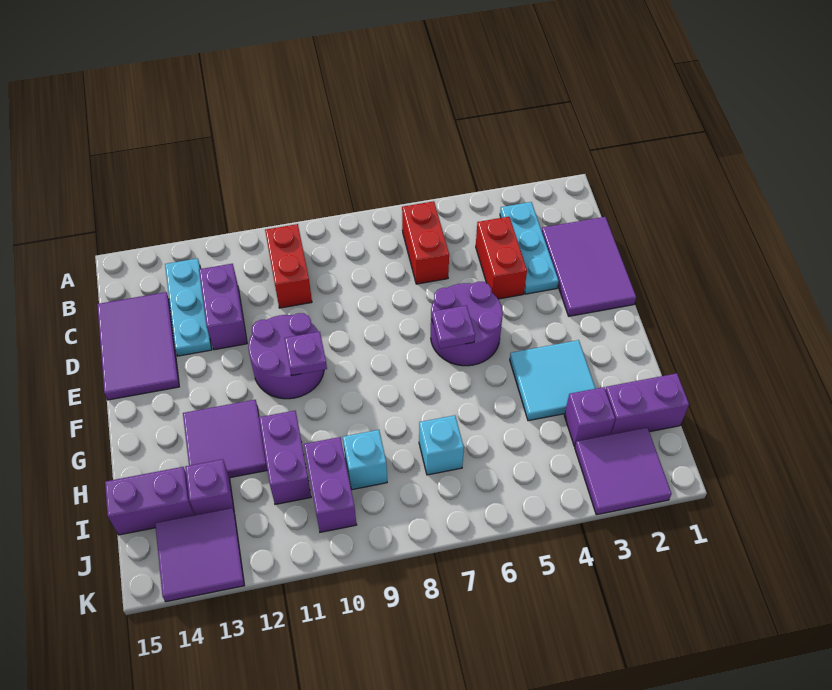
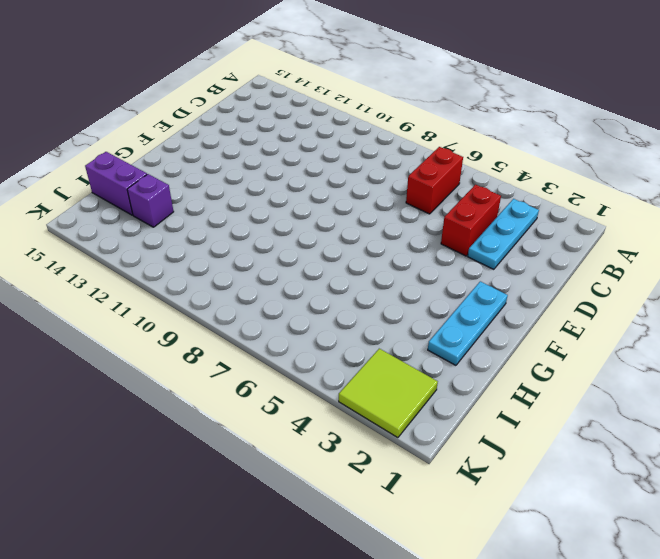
cyan plate F2:H2 level 1 -> cyan plate B13:D13 level 1
lime tile J2:K3 level 1 -> purple tile J2:K3 level 1
none -> red brick B10:C10 level 1
none -> purple tile C1:E2 level 1
none -> purple brick C12:D12 level 1

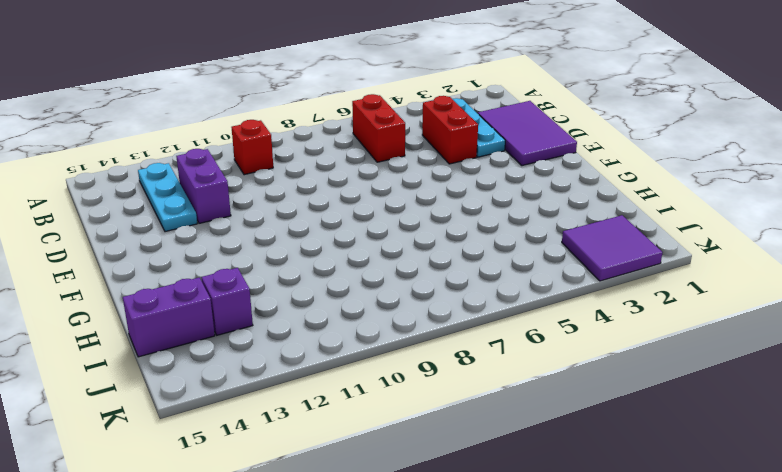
red brick B10 level 1 -> red brick B10:C10 level 1
none -> purple tile C14:E15 level 1
none -> purple round brick E5:F6 level 1
none -> purple round brick E10:F11 level 1

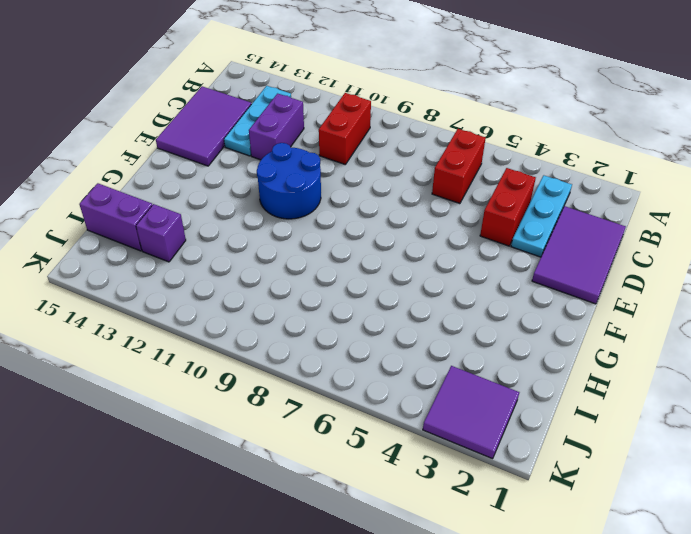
blue round brick E10:F11 level 1 -> purple round brick E10:F11 level 1
none -> purple round brick E5:F6 level 1
none -> cyan tile G3:H4 level 1
none -> purple tile G12:H13 level 1

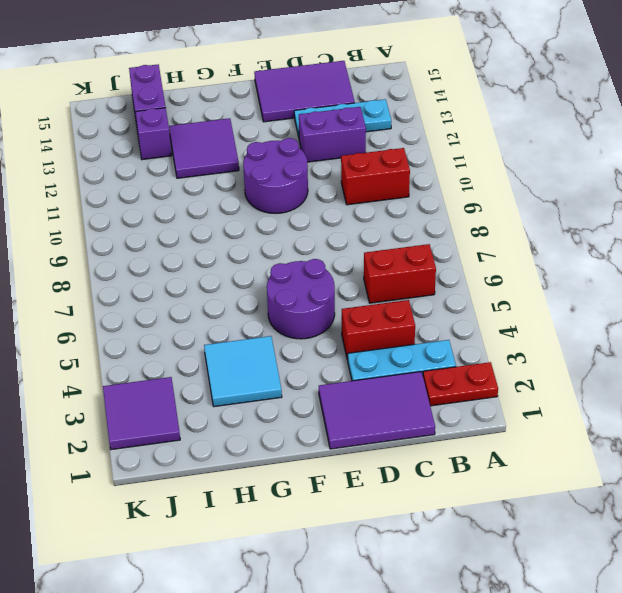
red plate A2:B2 level 1 -> none
none -> purple brick H11:I11 level 1
none -> purple brick I1:I2 level 1
none -> purple brick I3 level 1

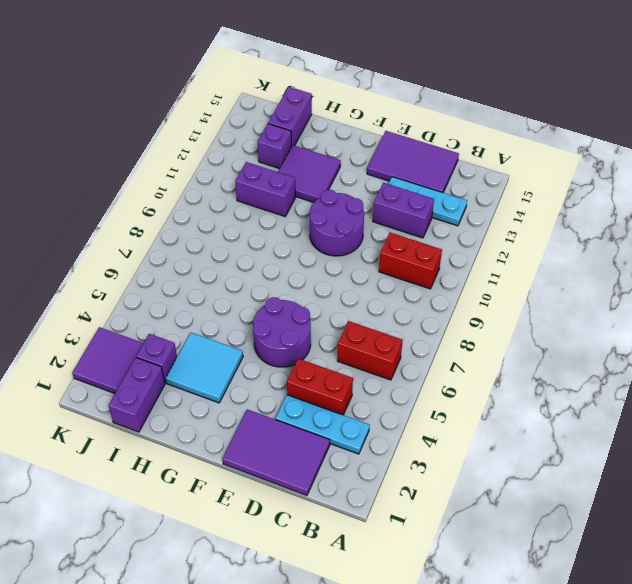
none -> cyan brick I7 level 1
none -> cyan brick I9 level 1
none -> purple brick I10:J10 level 1

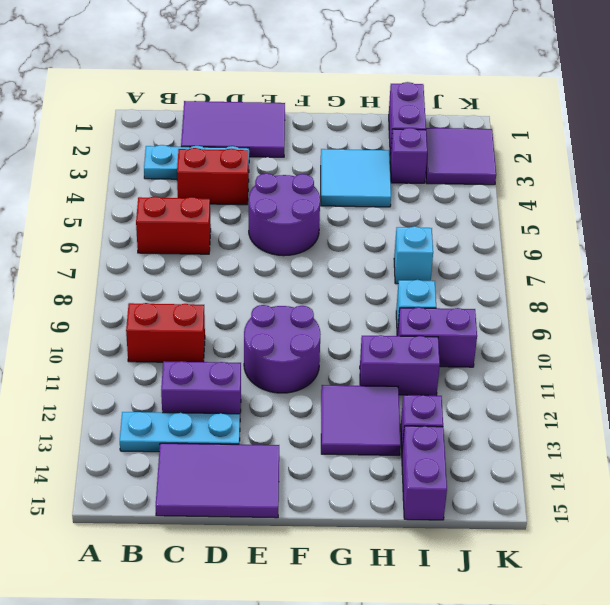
none -> purple tile J13:K14 level 1
none -> purple plate F6 level 2
none -> purple plate F10 level 2

